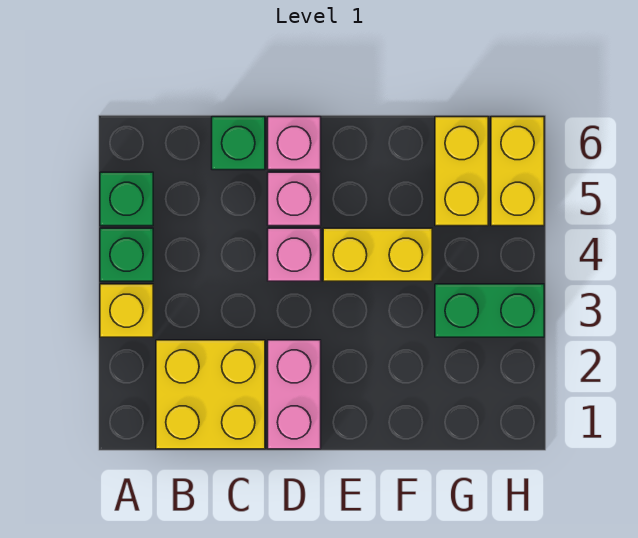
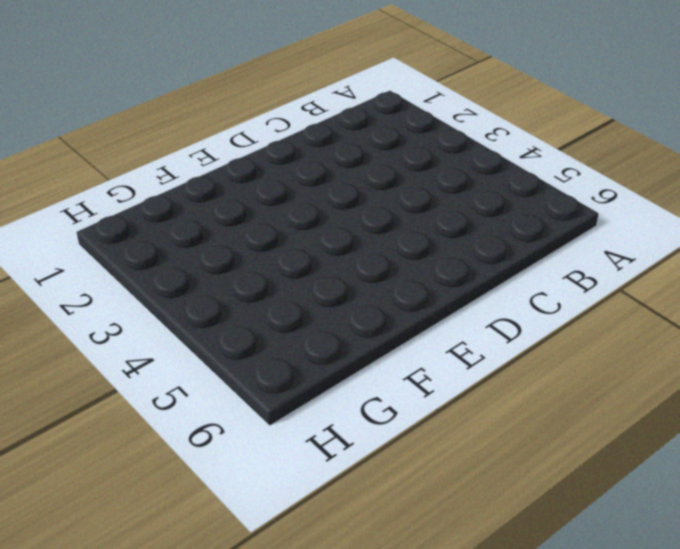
none -> yellow brick A3 level 1
none -> green brick A4 level 1
none -> green brick A5 level 1

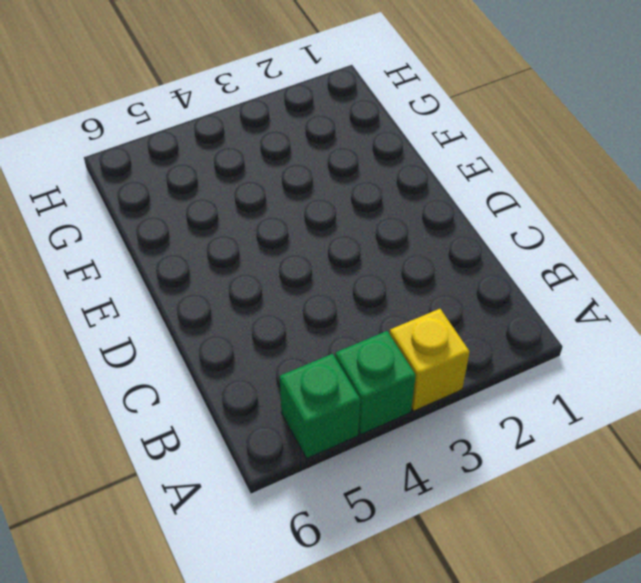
none -> yellow brick B1:C2 level 1
none -> green brick C6 level 1
none -> pink brick D1:D2 level 1

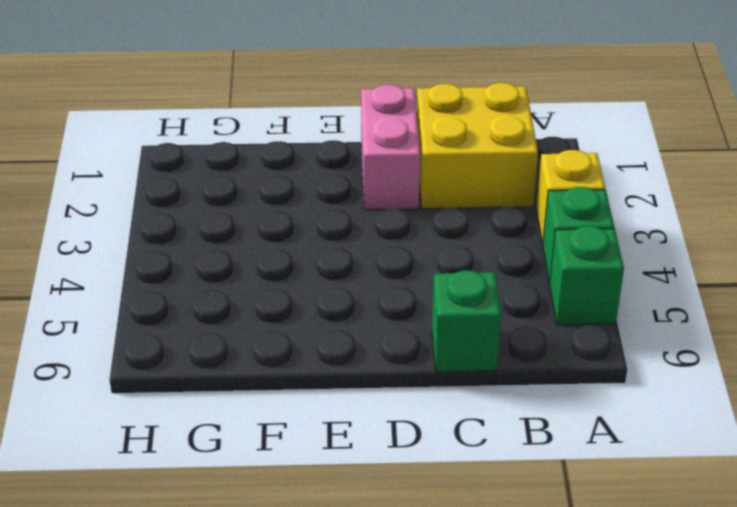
none -> pink brick D4 level 1
none -> pink brick D5 level 1
none -> pink brick D6 level 1

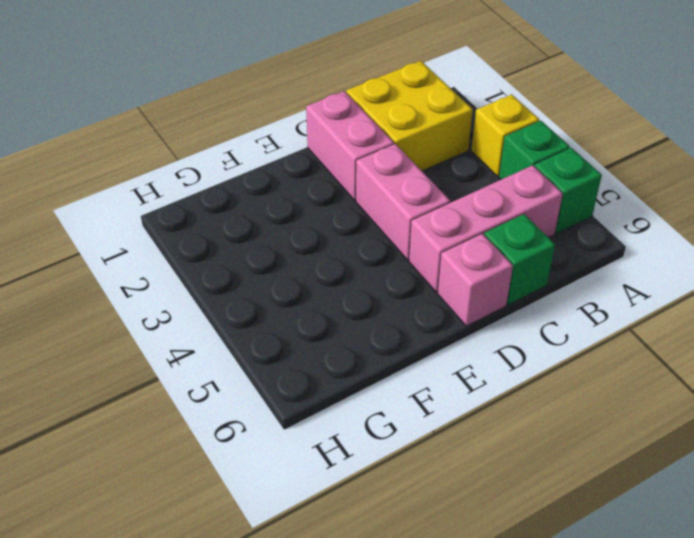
pink brick B5:D5 level 1 -> pink brick D5 level 1
pink brick D3:D4 level 1 -> pink brick D4 level 1
none -> yellow brick E4:F4 level 1
none -> green brick G3:H3 level 1
none -> yellow brick G5:G6 level 1

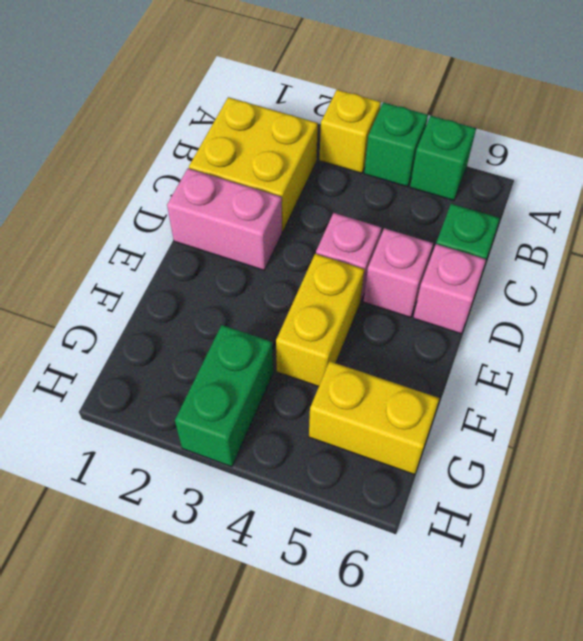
none -> yellow brick H5:H6 level 1

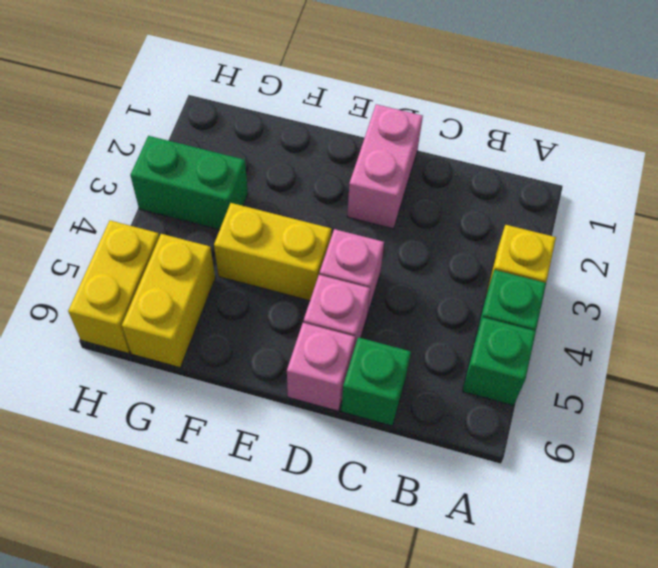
none -> yellow brick B1:C2 level 1

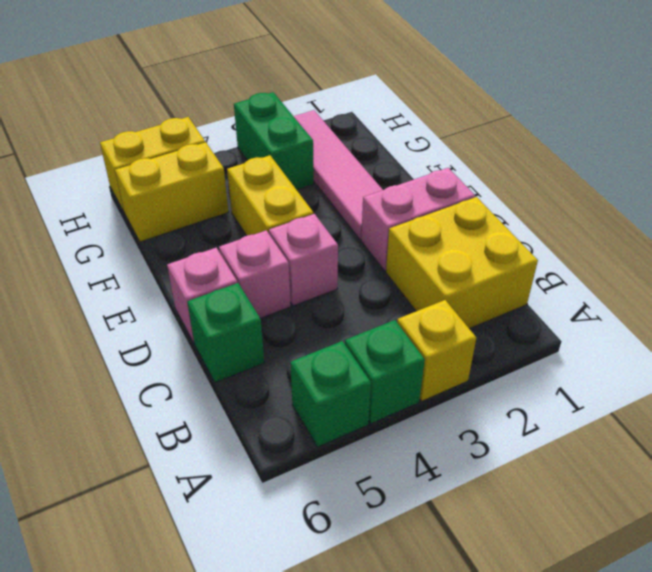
pink tile E2:H2 level 1 -> none

